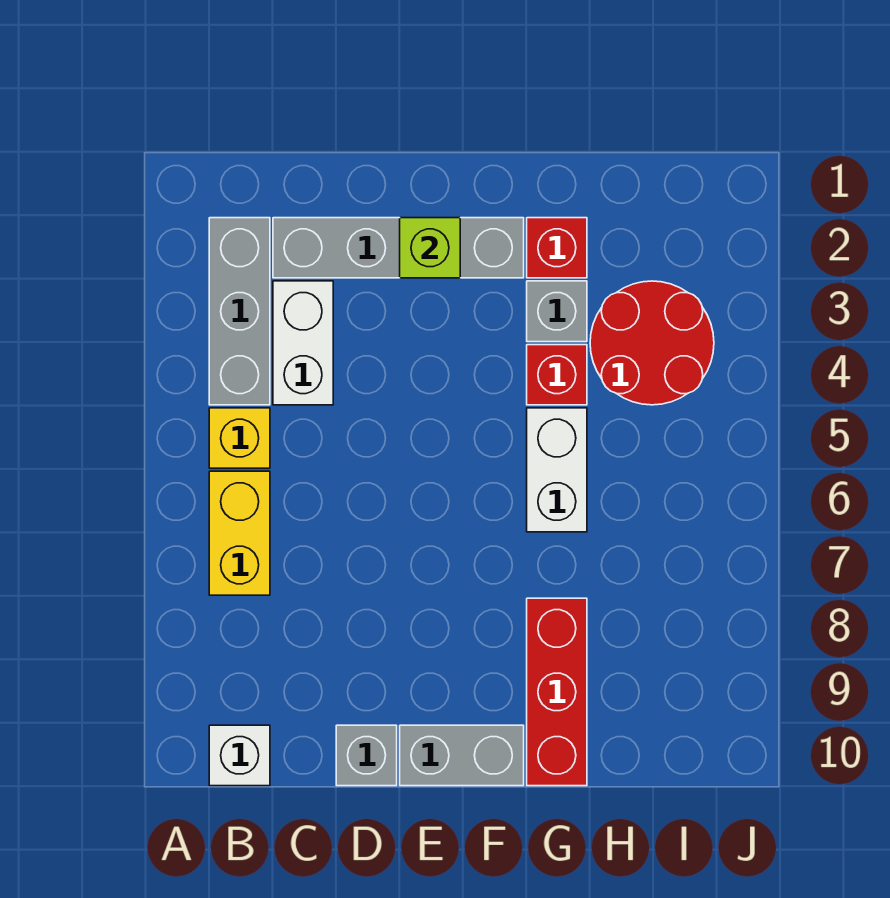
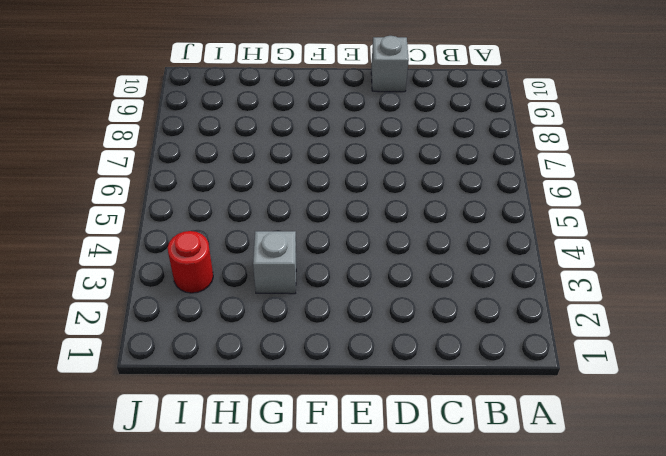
red round brick I3 level 1 -> red round brick H3:I4 level 1
none -> grey brick B2:B4 level 1
none -> yellow brick B5 level 1
none -> yellow brick B6:B7 level 1

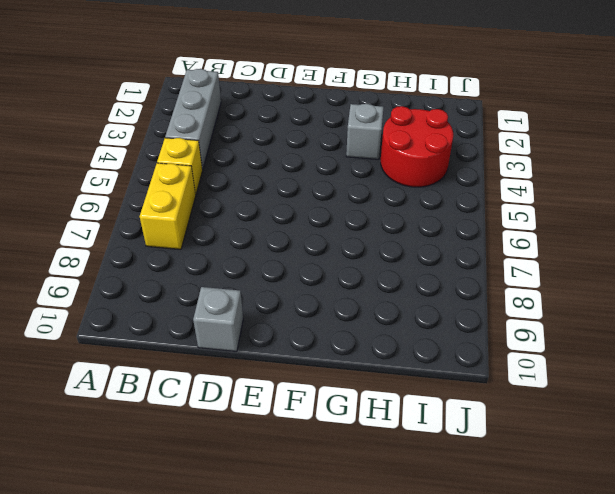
none -> white brick B10 level 1
none -> grey brick C2:F2 level 1
none -> white brick C3:C4 level 1

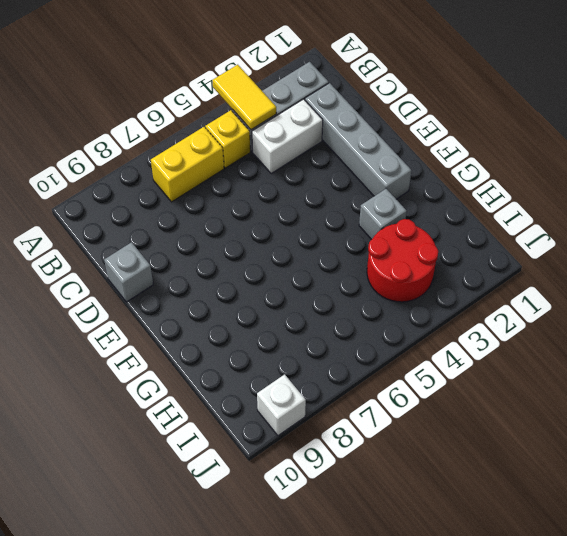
yellow tile A4:B4 level 2 -> none
white brick J9 level 1 -> white brick B10 level 1
none -> grey brick E10:F10 level 1
none -> red brick G2 level 1
none -> red brick G4 level 1

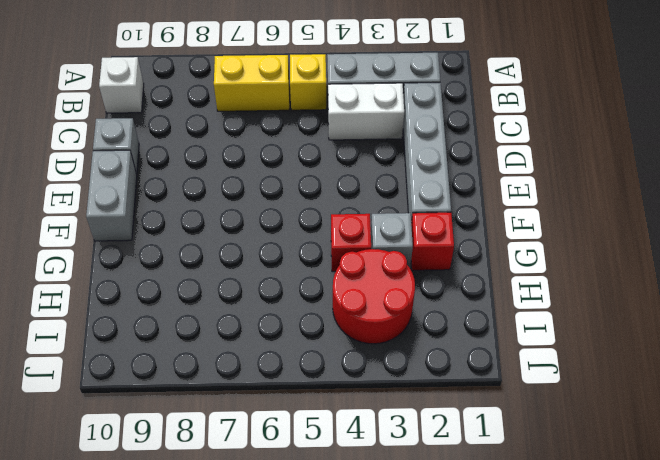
none -> white brick G5:G6 level 1
none -> red brick G8:G10 level 1
none -> lime brick E2 level 2

